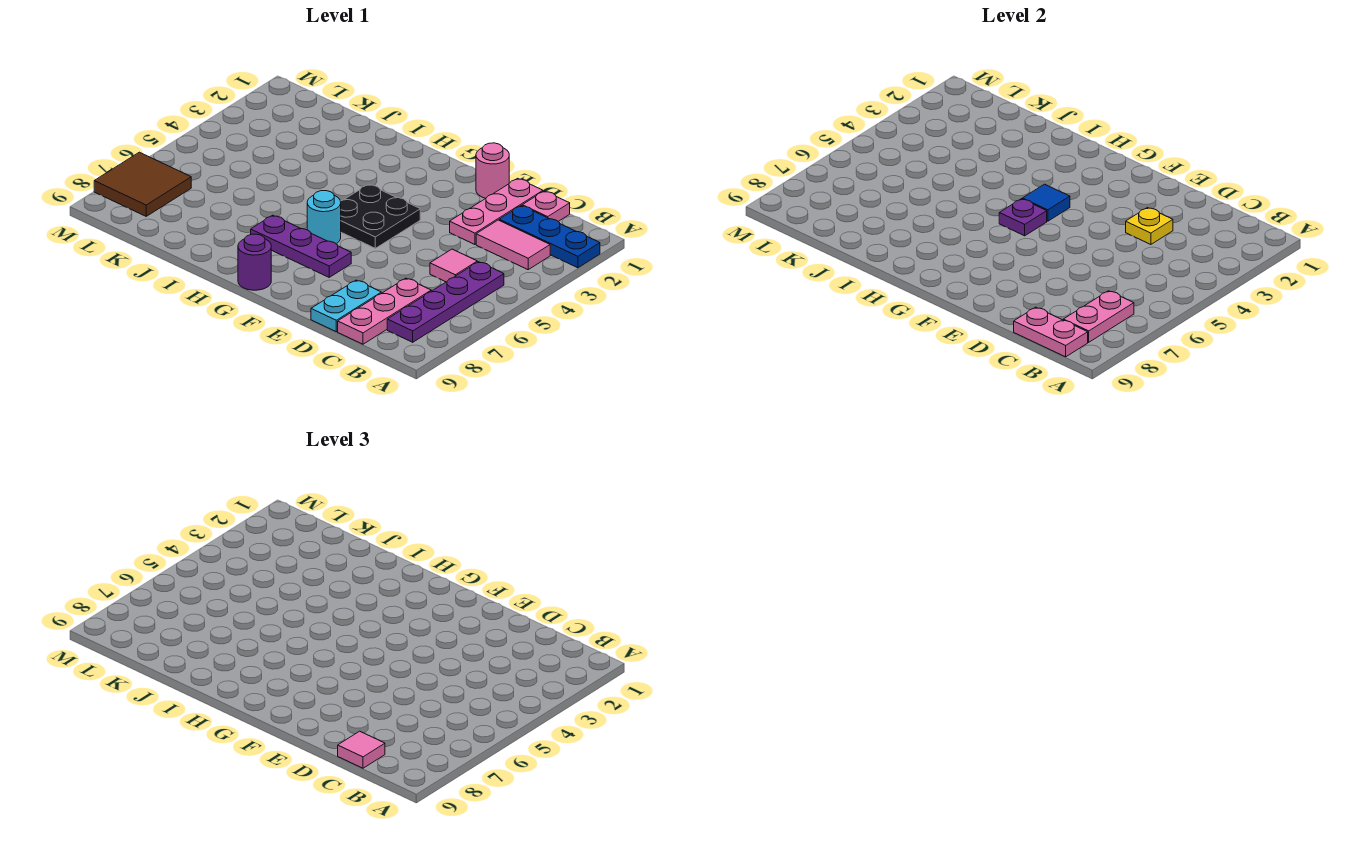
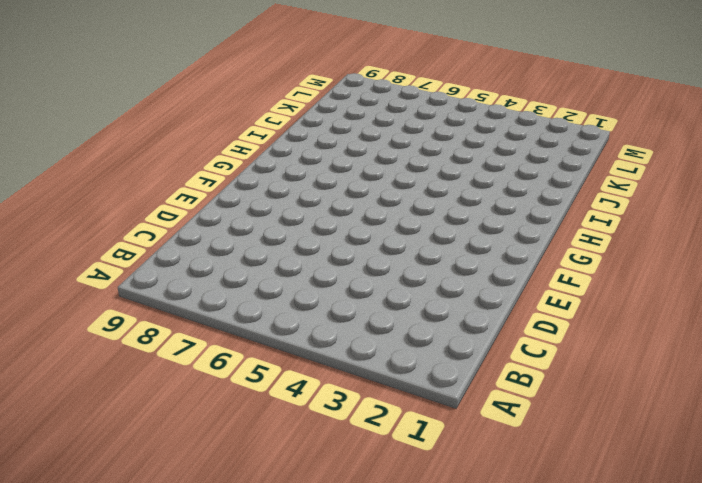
none -> blue plate A2:C2 level 1
none -> pink tile B3:C3 level 1
none -> purple plate B5:B8 level 1

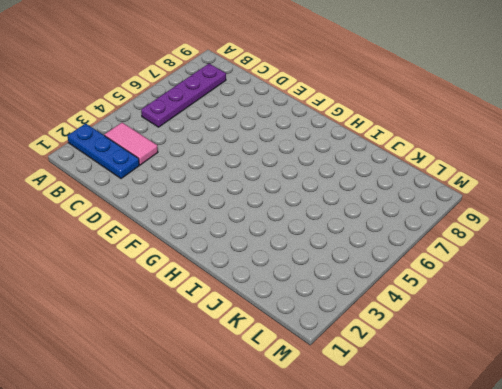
none -> pink plate C1 level 1
none -> pink tile C5 level 1
none -> pink plate C7:C9 level 1

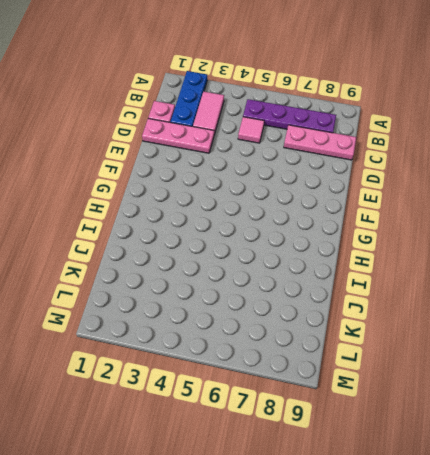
none -> cyan plate D8:D9 level 1
none -> pink round brick E1 level 1
none -> black plate F4:G5 level 1

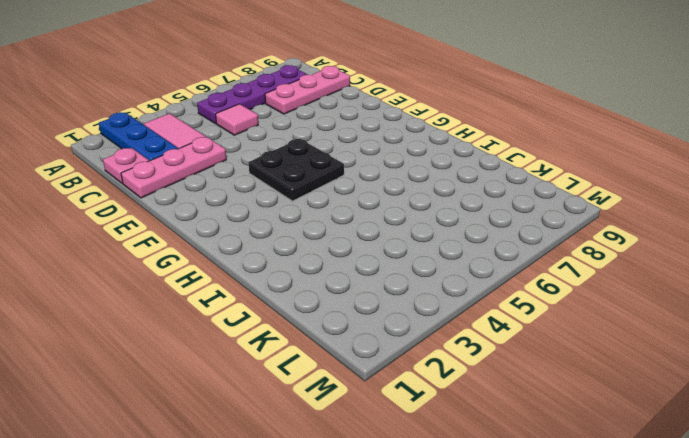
none -> cyan plate D8:D9 level 1
none -> pink round brick E1 level 1
none -> purple plate F7:H7 level 1

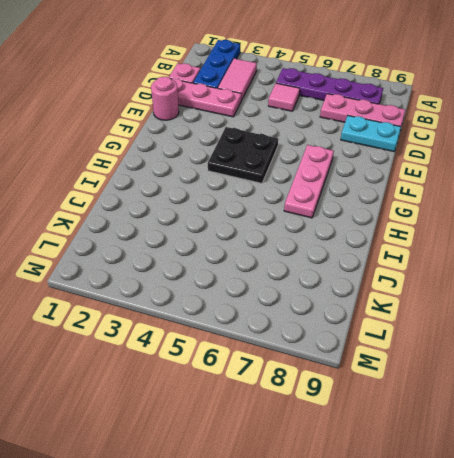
pink plate F7:H7 level 1 -> purple plate F7:H7 level 1
none -> cyan round brick G6 level 1
none -> purple round brick G9 level 1
none -> brown tile L7:M8 level 1

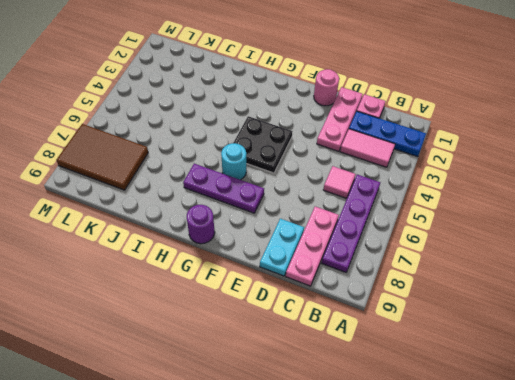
brown tile K7:M8 level 1 -> brown tile L7:M8 level 1
none -> pink plate B7:B8 level 2
none -> pink plate B9:C9 level 2
none -> yellow plate D3 level 2

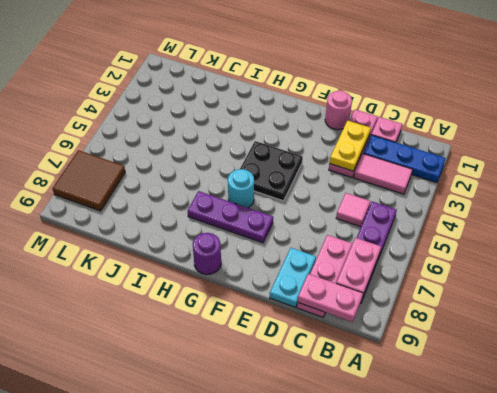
yellow plate D2:D3 level 2 -> yellow plate D3 level 2
none -> blue tile G4 level 2
none -> purple plate G5 level 2
none -> pink tile C9 level 3

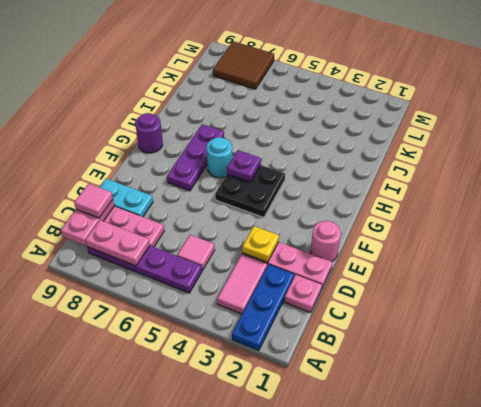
none -> blue tile G4 level 2

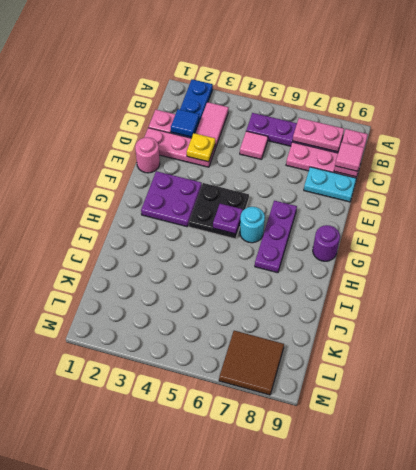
blue tile C2 level 2 -> blue tile G4 level 2
purple plate F2:G3 level 1 -> none

